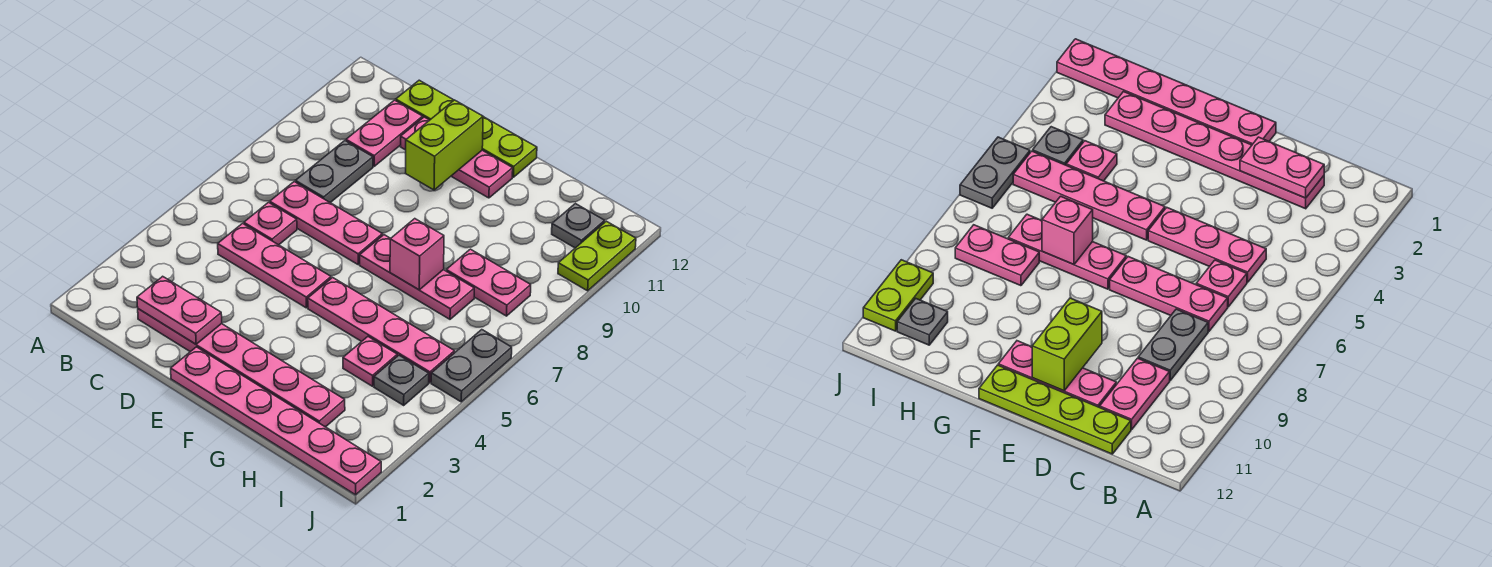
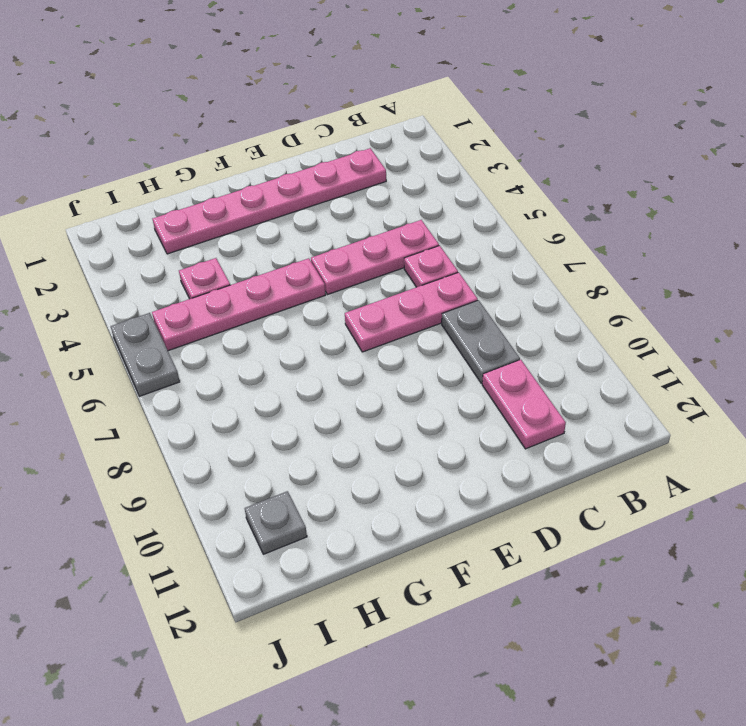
none -> lime plate C12:F12 level 1
none -> pink plate D11:F11 level 1
none -> pink plate E1:J1 level 1

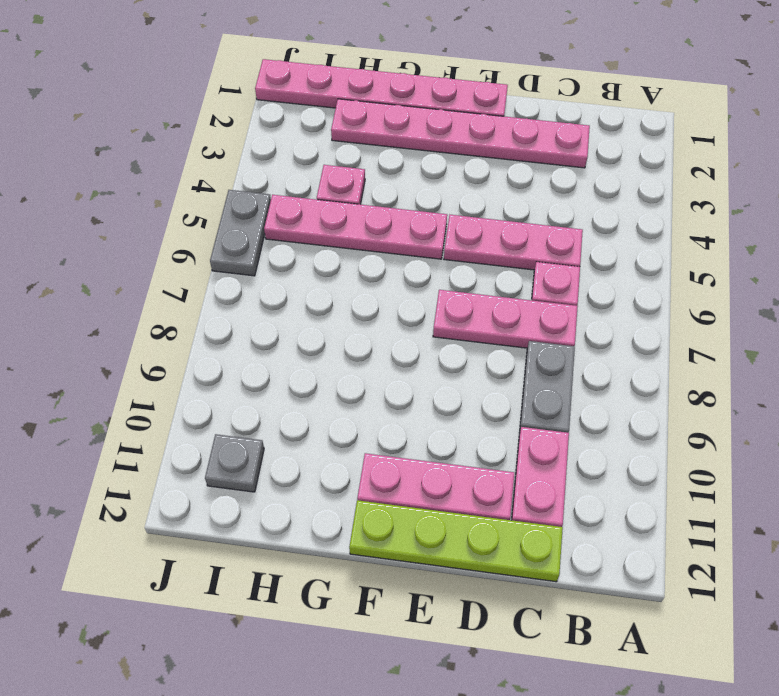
none -> pink plate F7:H7 level 1
none -> pink plate H8:I8 level 1
none -> grey plate I4 level 1

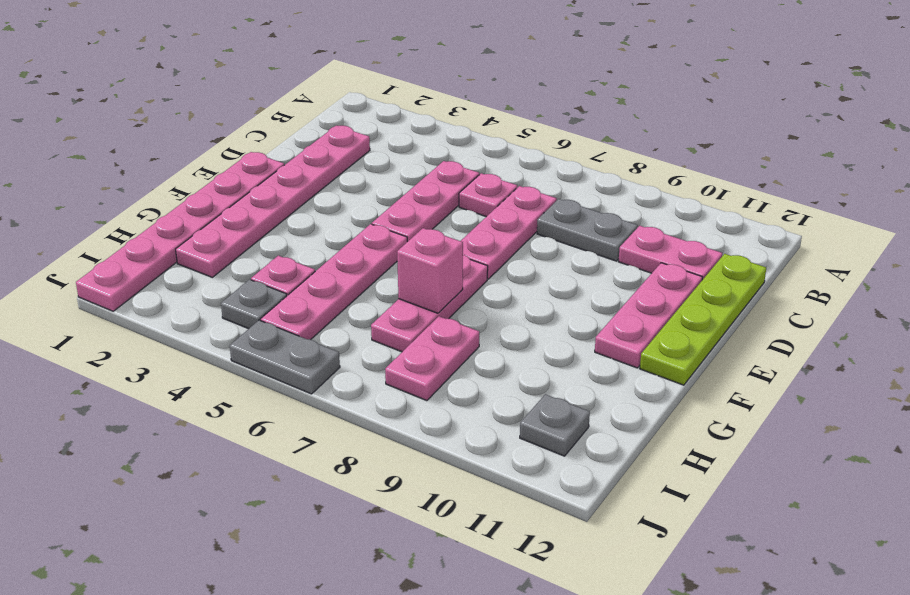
none -> lime plate J10:J11 level 1
none -> pink plate C2:D2 level 2
none -> lime brick E10:E11 level 2

